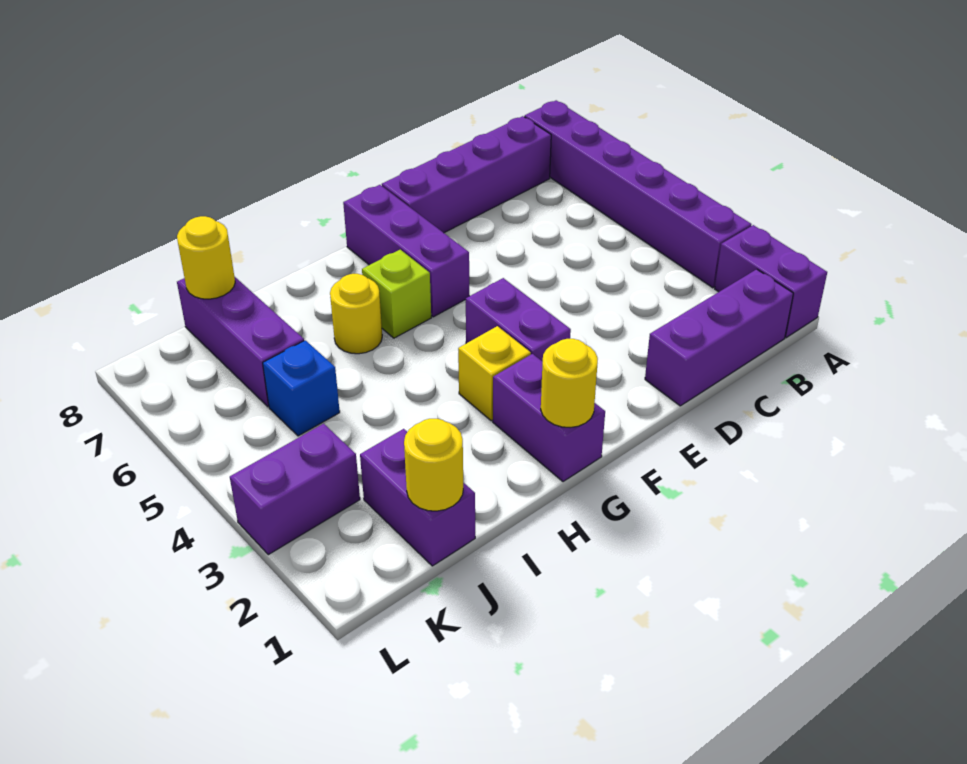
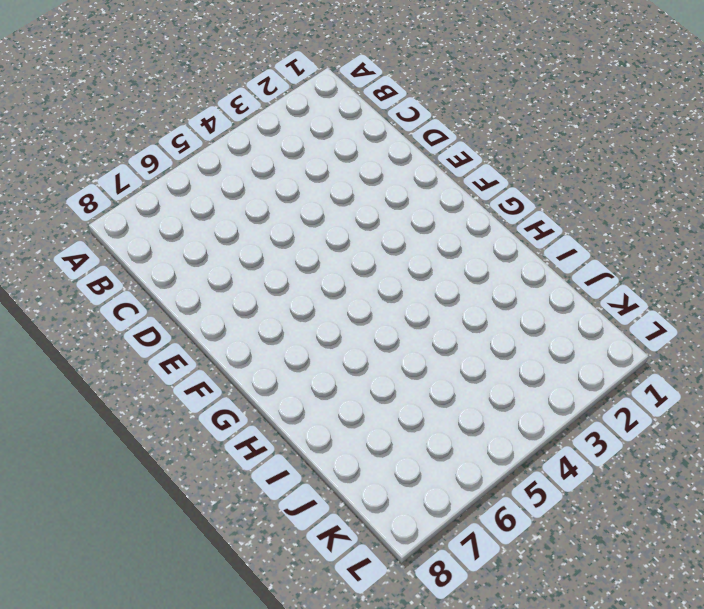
none -> purple brick A1:A2 level 1
none -> purple brick A3:A8 level 1
none -> purple brick B1:D1 level 1

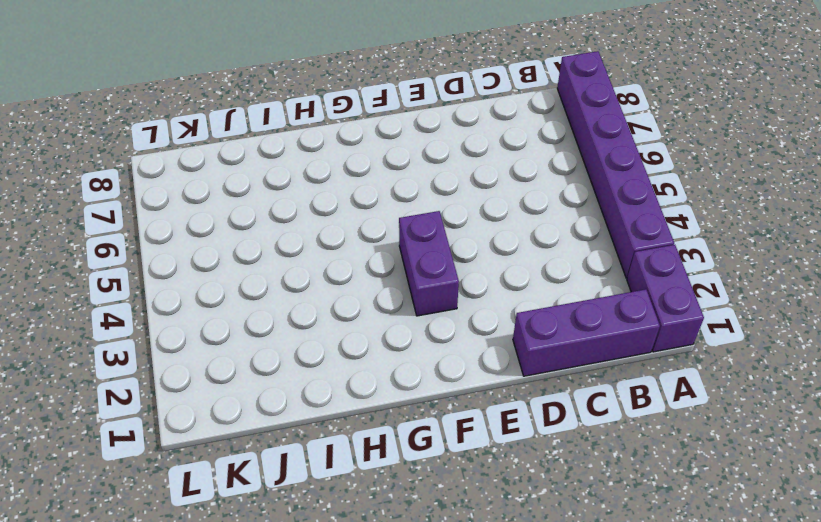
none -> purple brick B8:E8 level 1
none -> purple brick F6:F8 level 1
none -> purple brick G1:G2 level 1

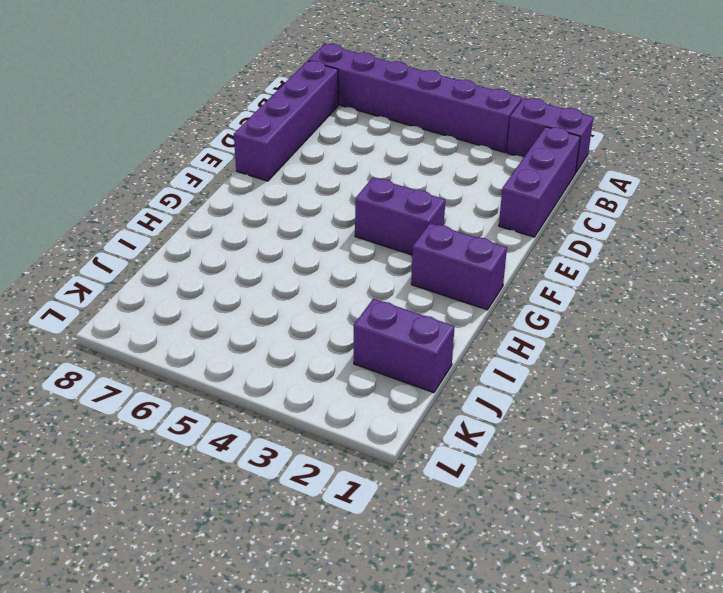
none -> purple brick F6:F8 level 1
none -> yellow brick G3 level 1
none -> lime brick G6 level 1

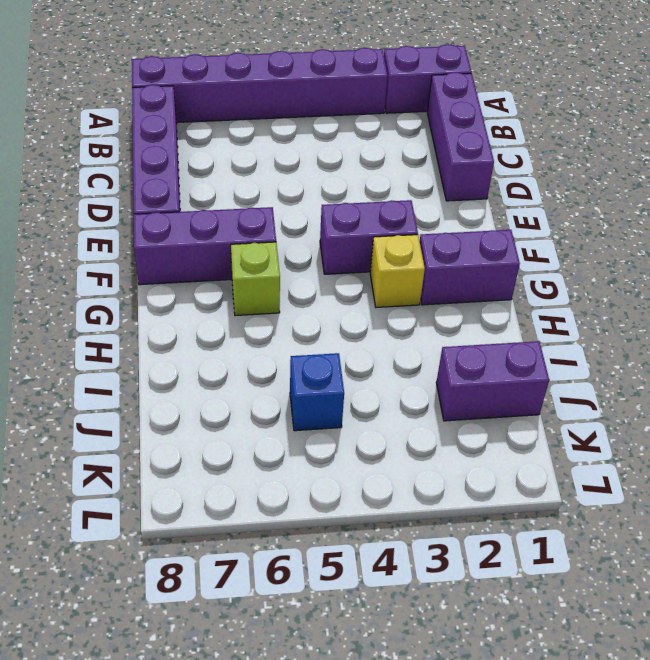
none -> yellow round brick H6 level 1
none -> purple brick J6:J8 level 1
none -> purple brick K3:L3 level 1

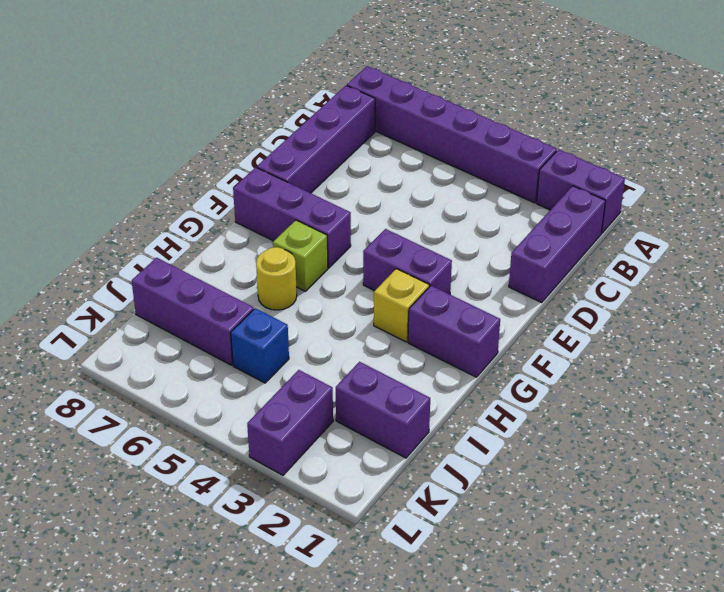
none -> yellow round brick G1 level 2
none -> yellow round brick J1 level 2
none -> yellow round brick J8 level 2

